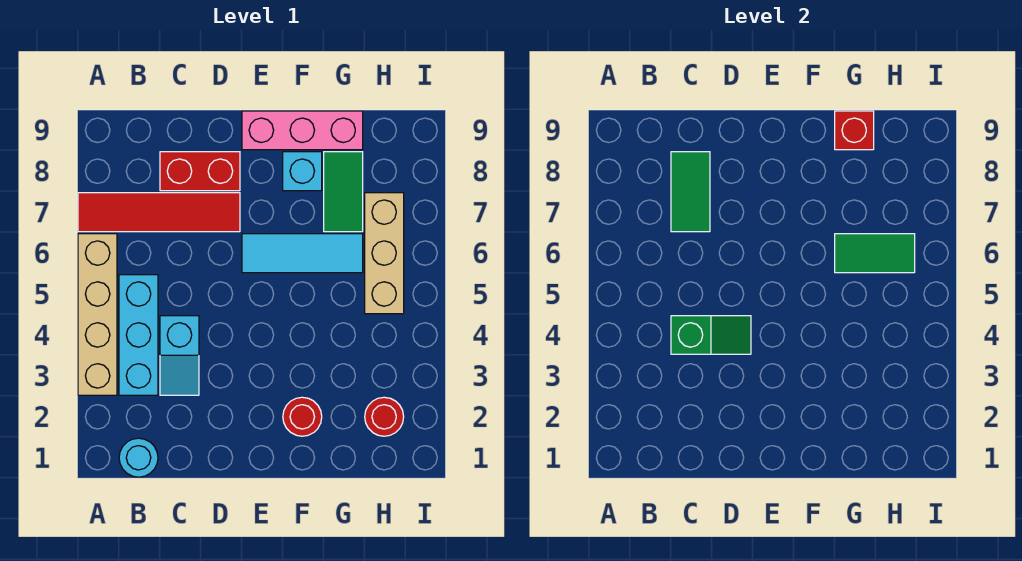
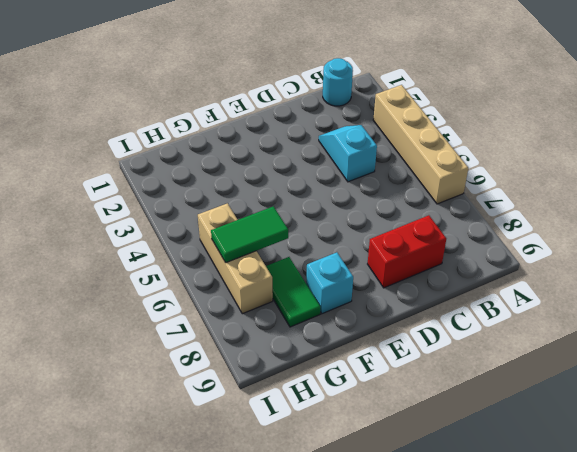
none -> red tile A7:D7 level 1
none -> cyan brick B3:B5 level 1
none -> cyan tile E6:G6 level 1

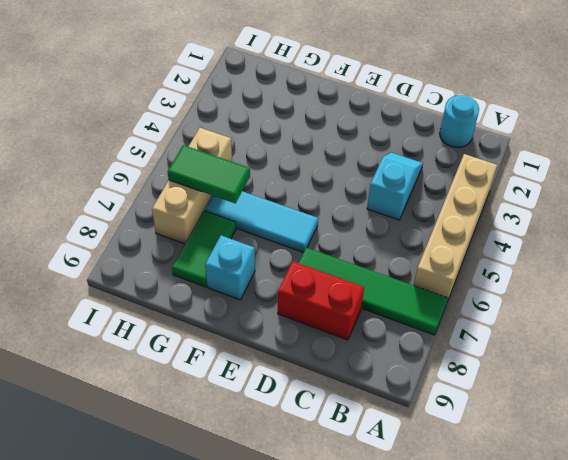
green tile A7:D7 level 1 -> red tile A7:D7 level 1
none -> cyan brick B3:B5 level 1
none -> pink brick E9:G9 level 1
none -> red round brick F2 level 1

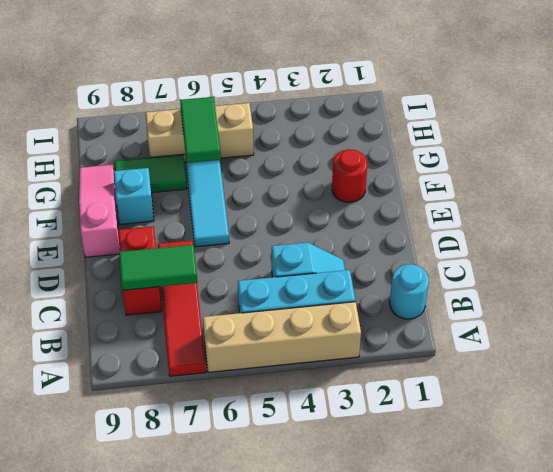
pink slope E9:G9 level 1 top E -> pink brick E9:G9 level 1
none -> red round brick H2 level 1
none -> green slope C4:D4 level 2 top C
none -> red brick G9 level 2

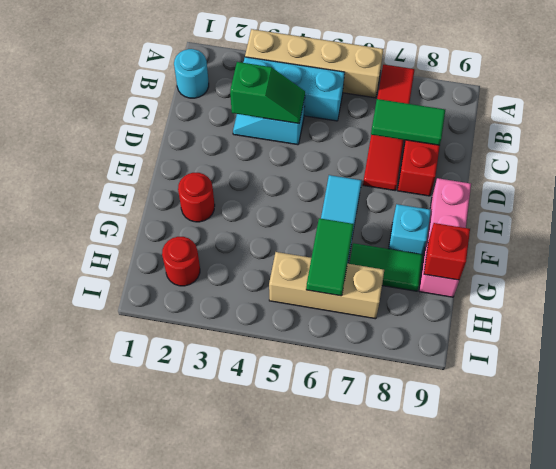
green slope C3:C4 level 2 top 3 -> green slope C4:D4 level 2 top C

